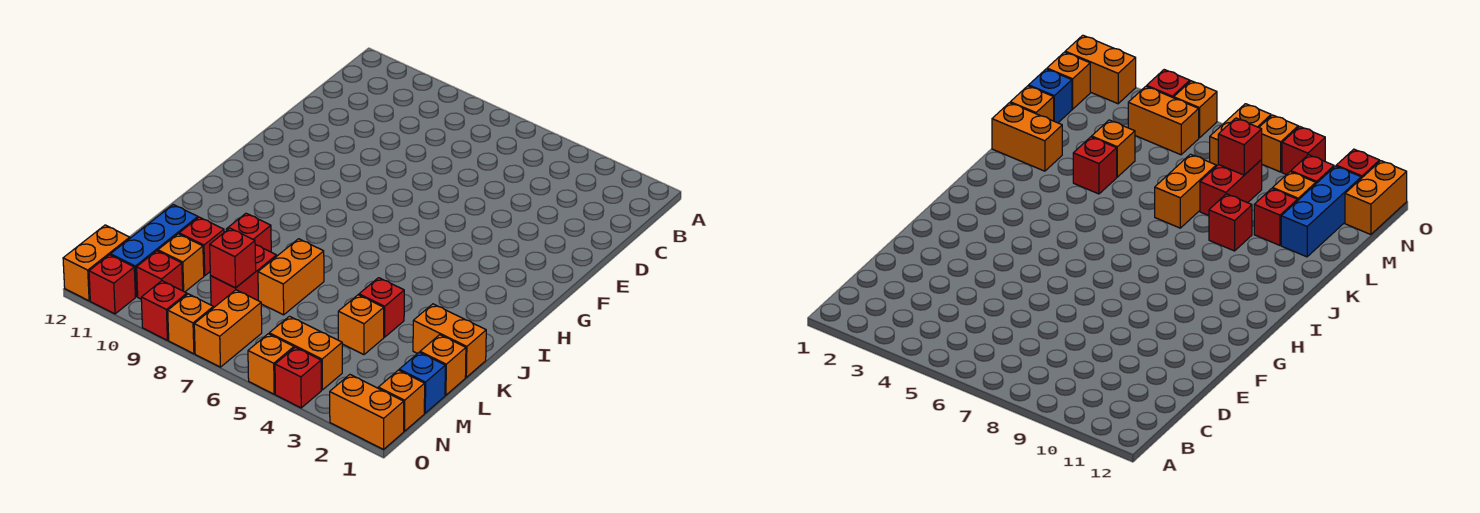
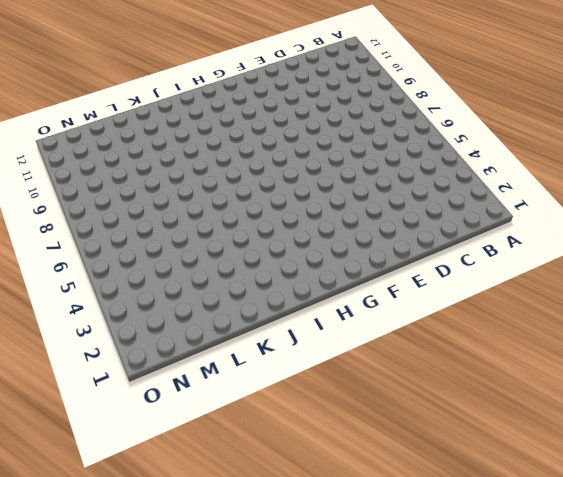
none -> orange brick K1:K2 level 1
none -> red brick K4 level 1
none -> orange brick K7:L7 level 1

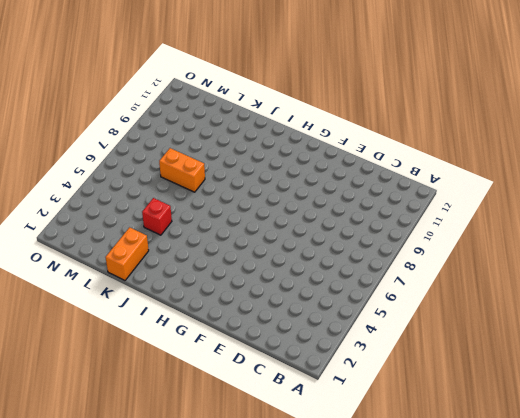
none -> red brick K9 level 1
none -> orange brick L1 level 1
none -> orange brick L4 level 1

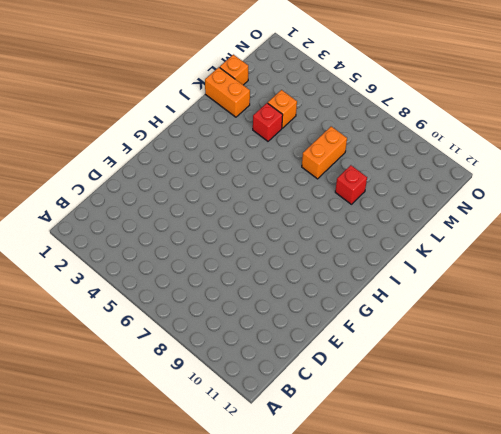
none -> red brick L8:M8 level 1
none -> red brick L10 level 1
none -> blue brick L11:N11 level 1

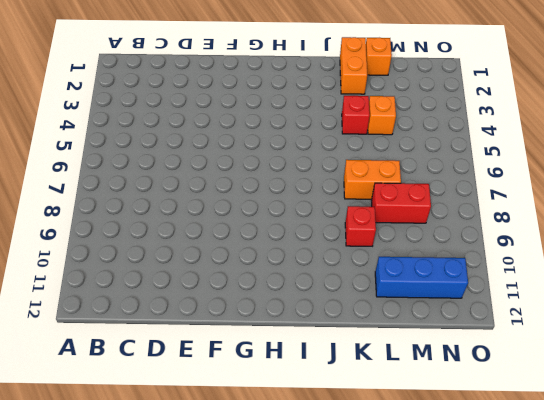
none -> red brick L10 level 1
none -> blue brick M1 level 1
none -> orange brick M10 level 1

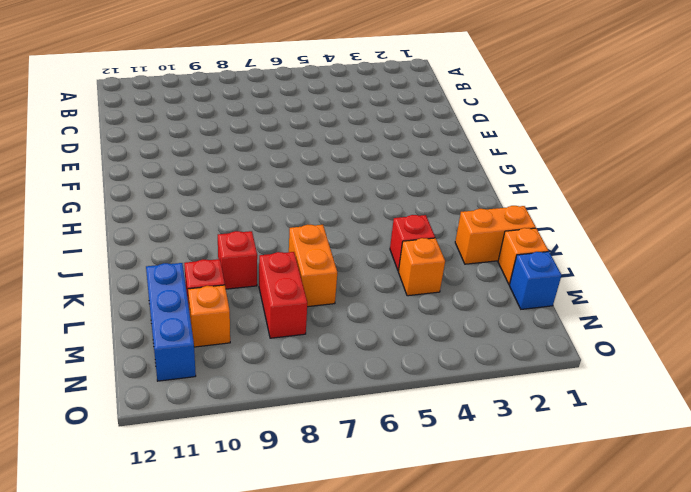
none -> orange brick N1 level 1
none -> orange brick N4:N5 level 1
none -> orange brick N7:O7 level 1

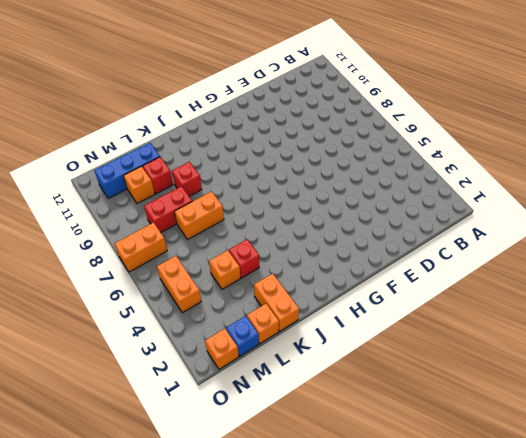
none -> red brick N10 level 1
none -> orange brick N12:O12 level 1
none -> orange brick O1:O2 level 1

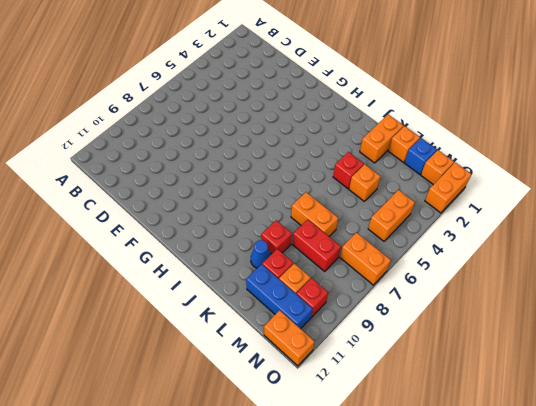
blue cone K10 level 1 -> none
none -> red brick O4 level 1
none -> orange brick O5 level 1
none -> orange brick O8 level 1

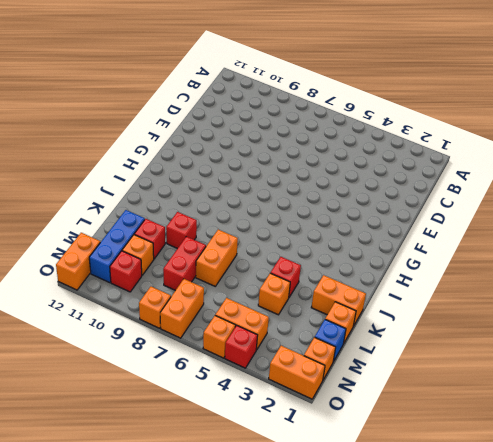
none -> red brick O9 level 1
none -> red brick O11 level 1
none -> red brick M8 level 2

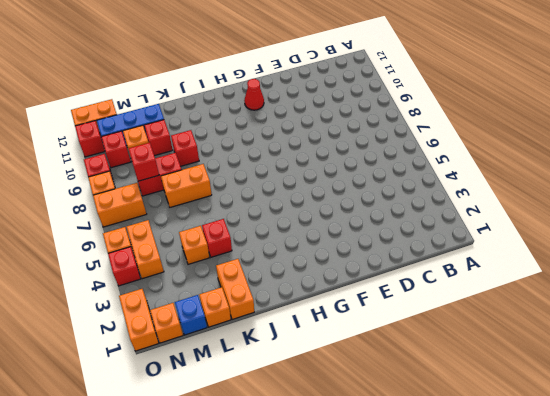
red cone G11 level 1 -> none

